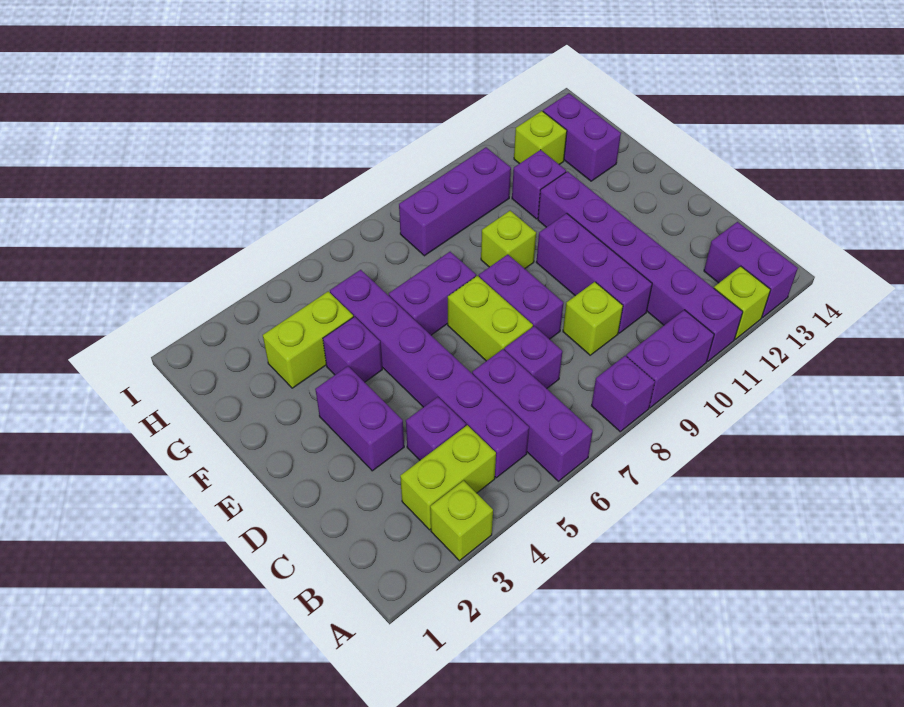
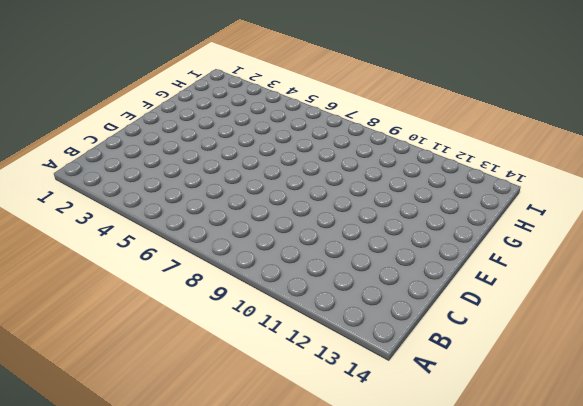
none -> lime brick A3 level 1
none -> purple brick A6:C6 level 1
none -> purple brick A8 level 1

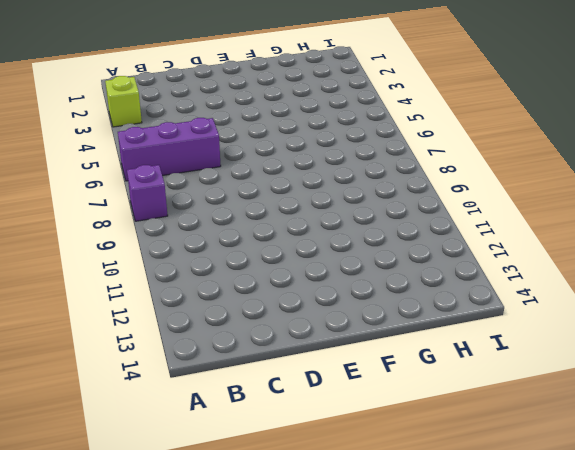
none -> purple brick A9:A10 level 1
none -> purple brick A11:F11 level 1
none -> lime brick A12 level 1

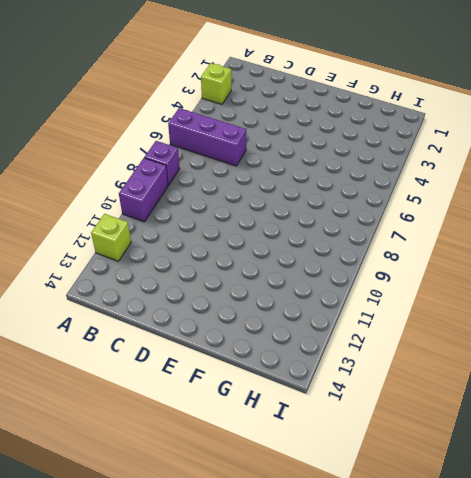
none -> purple brick A11:F11 level 1
none -> purple brick A13:B13 level 1
none -> lime brick B3:B4 level 1

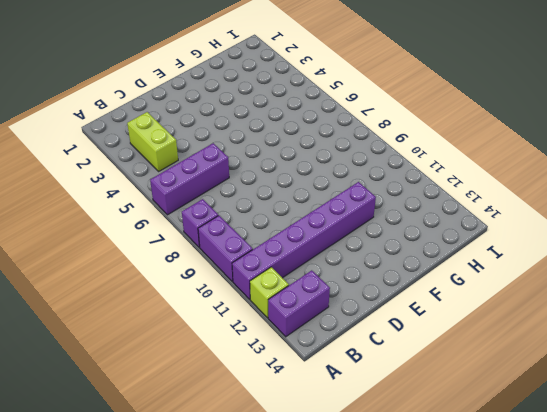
none -> lime brick A3 level 1
none -> purple brick B5:G5 level 1
none -> purple brick C4 level 1

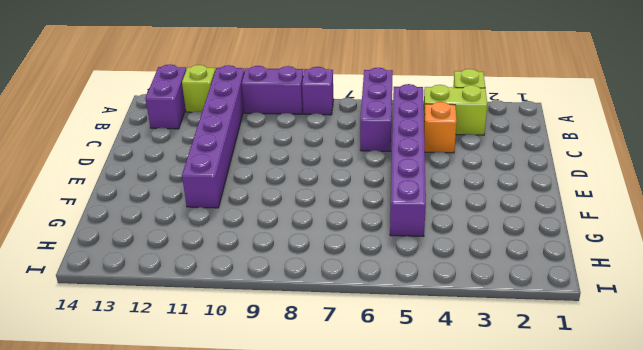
orange brick C4 level 1 -> purple brick C4 level 1
none -> purple brick C7 level 1
none -> lime brick C9 level 1
none -> purple brick C10:E10 level 1

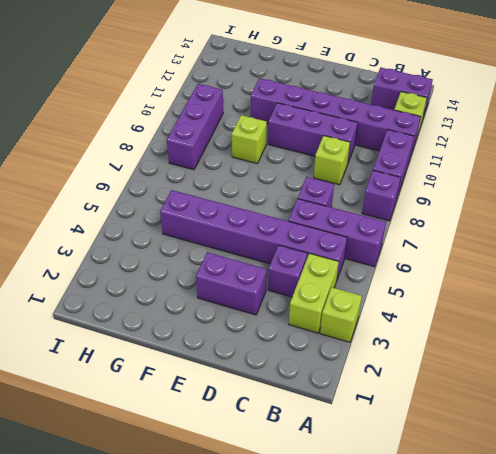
none -> lime brick D7:E7 level 1
none -> purple brick D8:E8 level 1
none -> purple brick F4 level 1

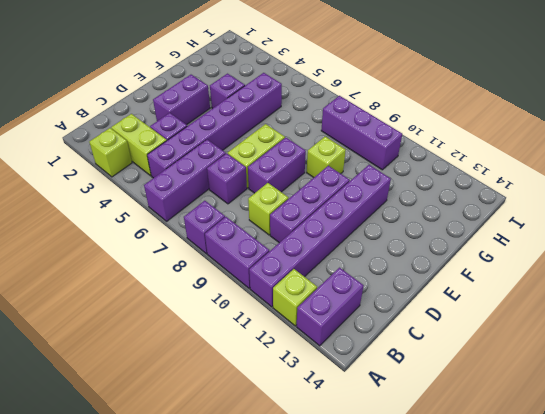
none -> purple brick F6:F7 level 1
none -> lime brick G3:G4 level 1
none -> purple brick G11 level 1

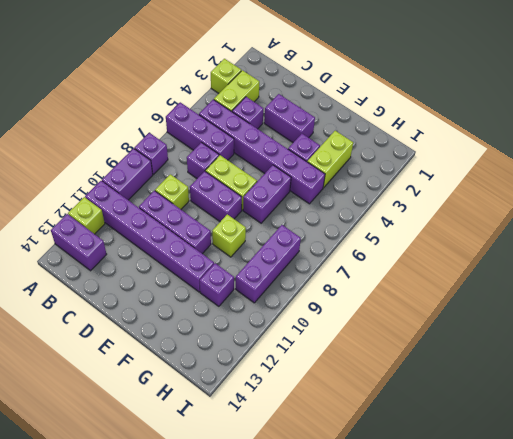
none -> purple brick G13:H13 level 1
none -> lime brick H12 level 1

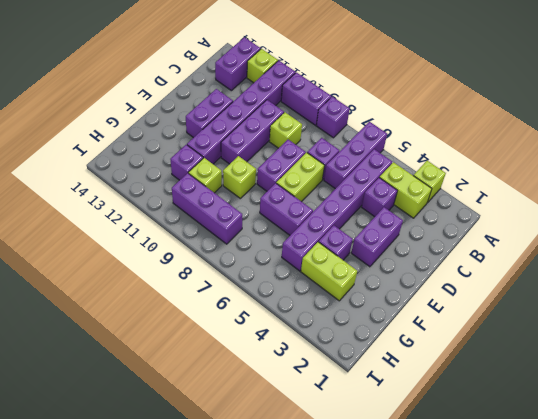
purple brick D12:E12 level 1 -> purple brick G13:H13 level 1
lime brick G10 level 1 -> lime brick H12 level 1

